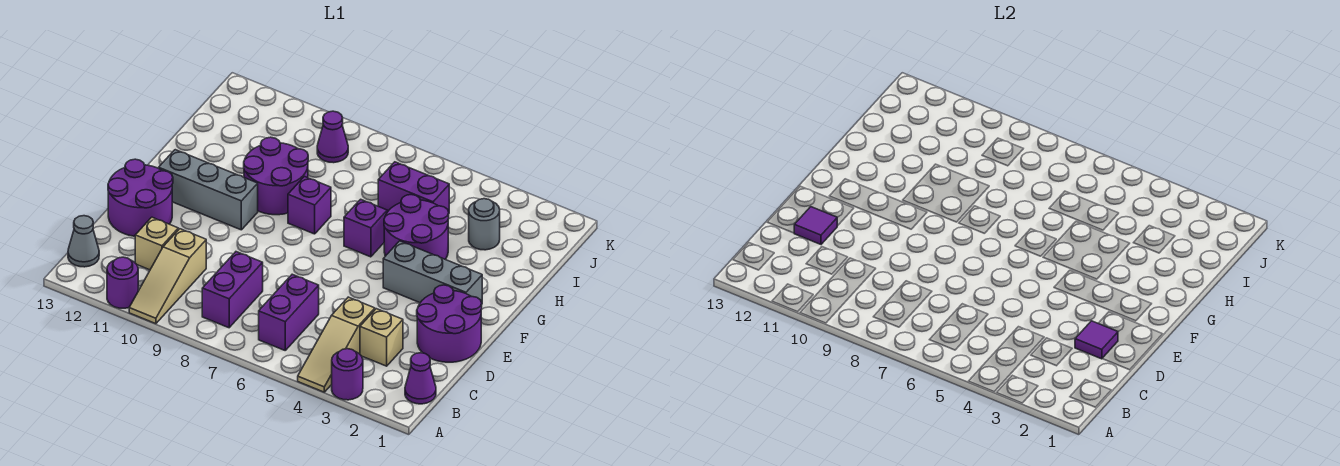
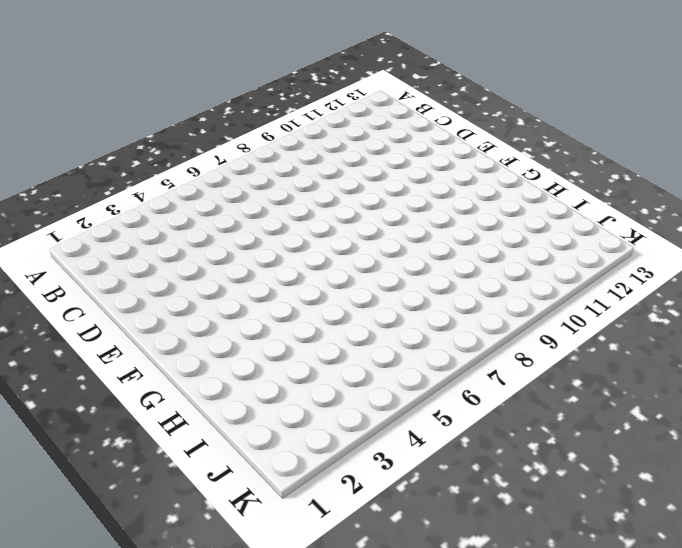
none -> purple round brick A3 level 1
none -> tan slope A4:C4 level 1 top C
none -> tan slope A10:C10 level 1 top C

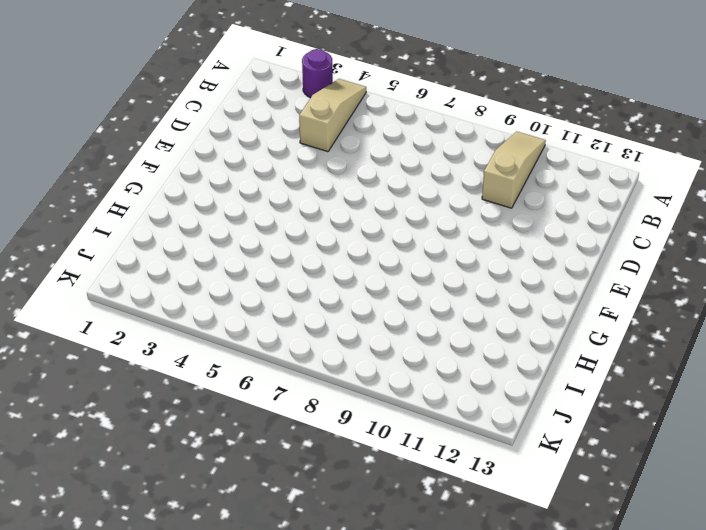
none -> purple round brick A11 level 1
none -> purple cone B1 level 1
none -> purple brick B6:C6 level 1

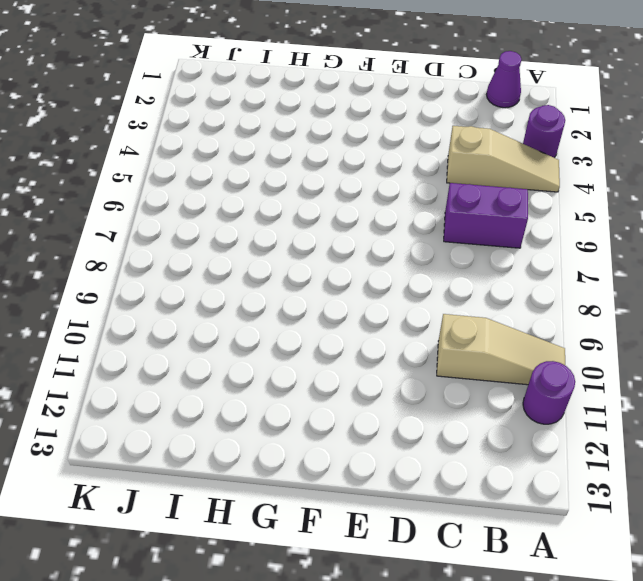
none -> purple brick B8:C8 level 1
none -> grey cone B13 level 1
none -> tan brick C3 level 1

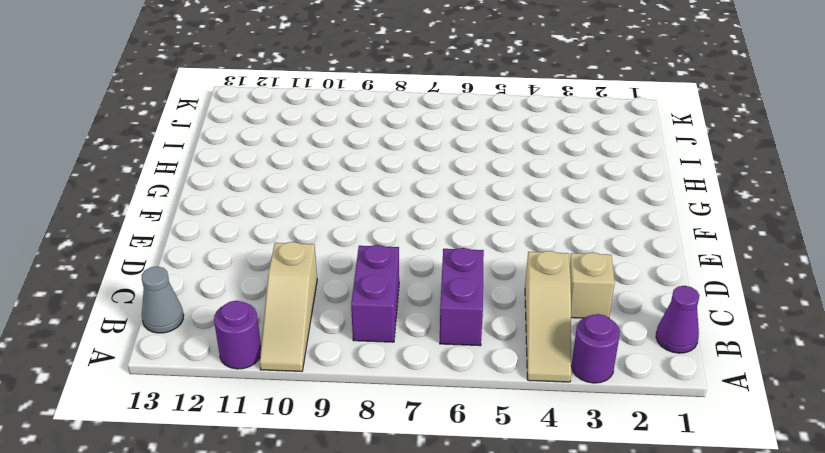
none -> tan brick C11 level 1
none -> purple round brick D1:E2 level 1
none -> purple round brick D12:E13 level 1

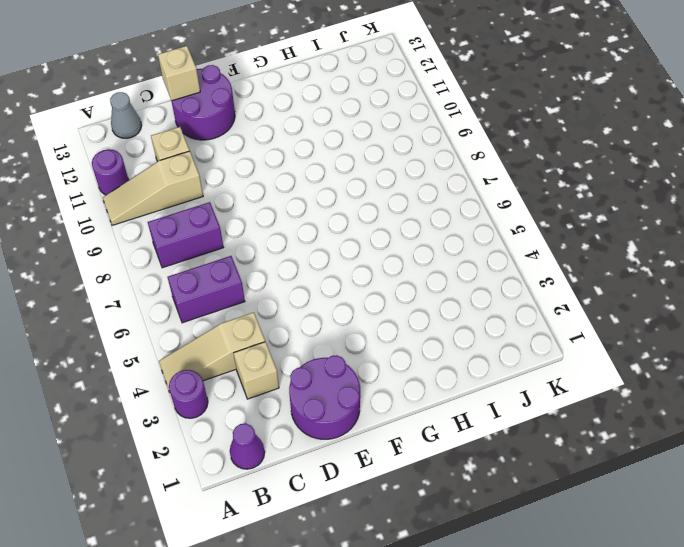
tan brick D13 level 2 -> none
none -> grey brick F2:F4 level 1
none -> grey brick F10:F12 level 1
none -> purple round brick G4:H5 level 1

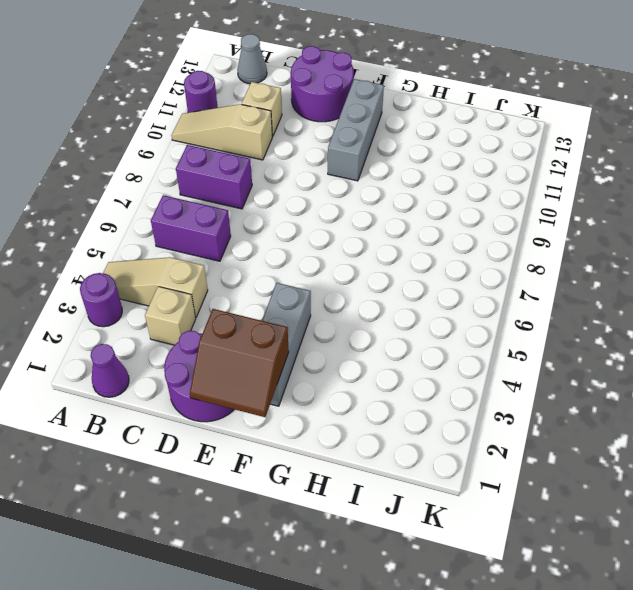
brown slope E1:F2 level 2 top 2 -> none
none -> purple round brick G4:H5 level 1
none -> purple brick G6 level 1
none -> purple brick G8 level 1

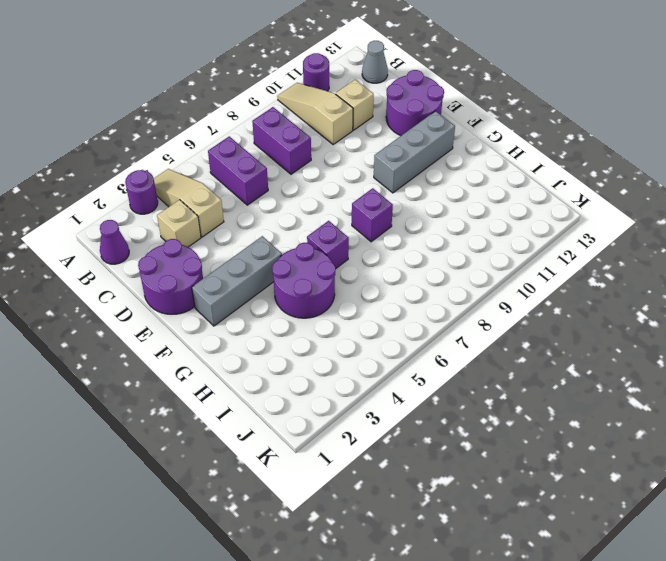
none -> purple round brick G9:H10 level 1
none -> grey round brick I3 level 1
none -> purple brick I5:I6 level 1

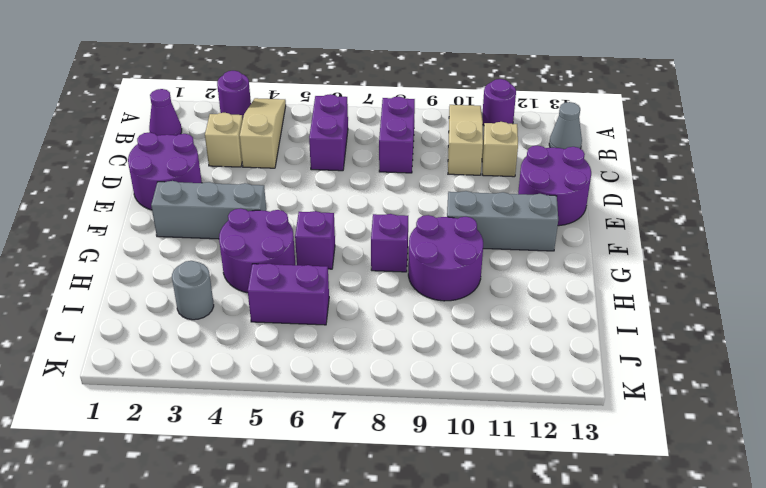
none -> purple cone J9 level 1
none -> purple tile D2 level 2
none -> purple tile D12 level 2

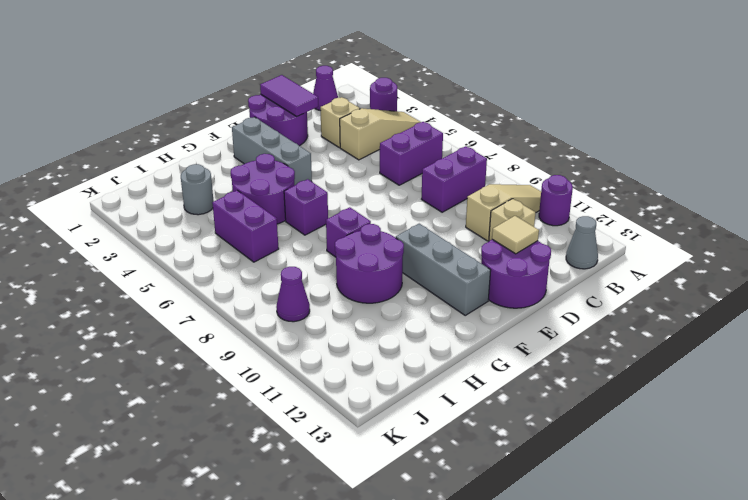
purple tile D1:D2 level 2 -> purple tile D2 level 2
tan tile D12 level 2 -> purple tile D12 level 2

